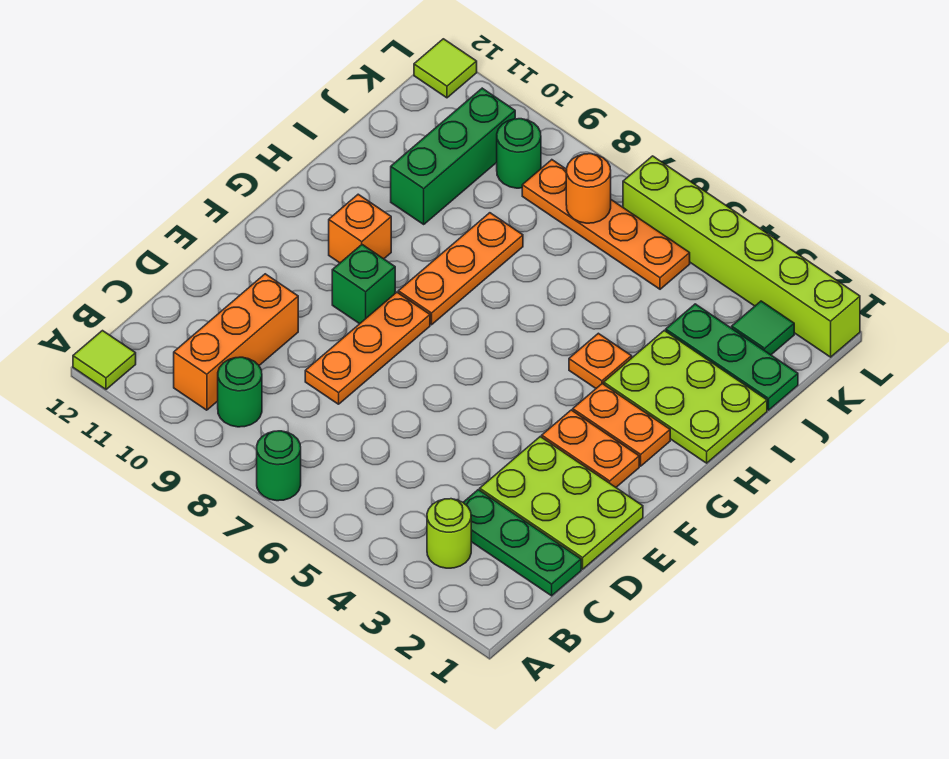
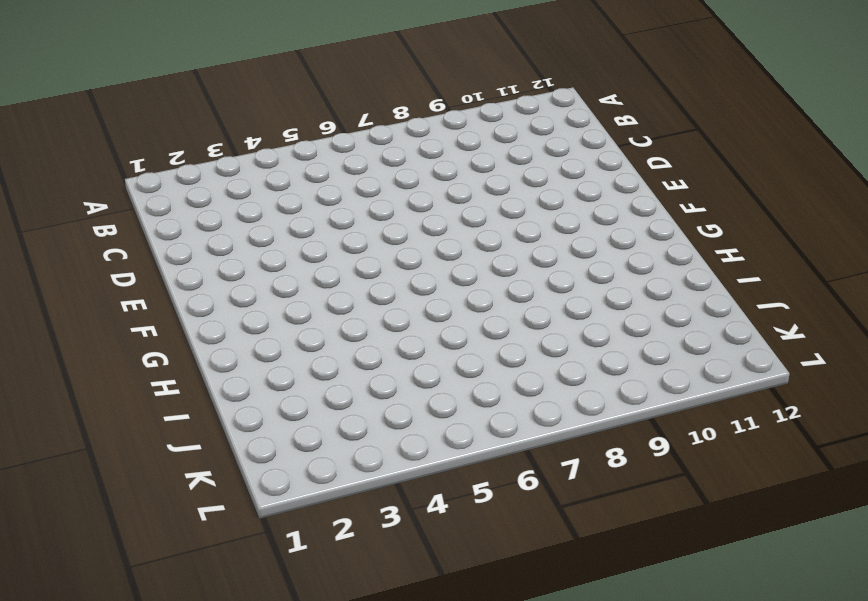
none -> green round brick A7 level 1
none -> lime tile A12 level 1
none -> lime round brick B3 level 1

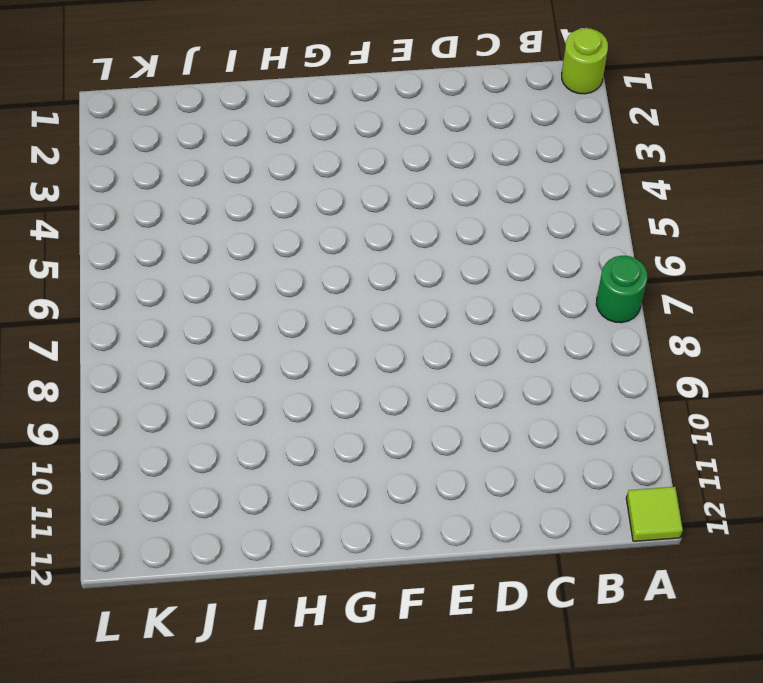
lime round brick A1 level 1 -> lime round brick B3 level 1
none -> green round brick B9 level 1
none -> orange brick B10:D10 level 1
none -> green plate C1:C3 level 1

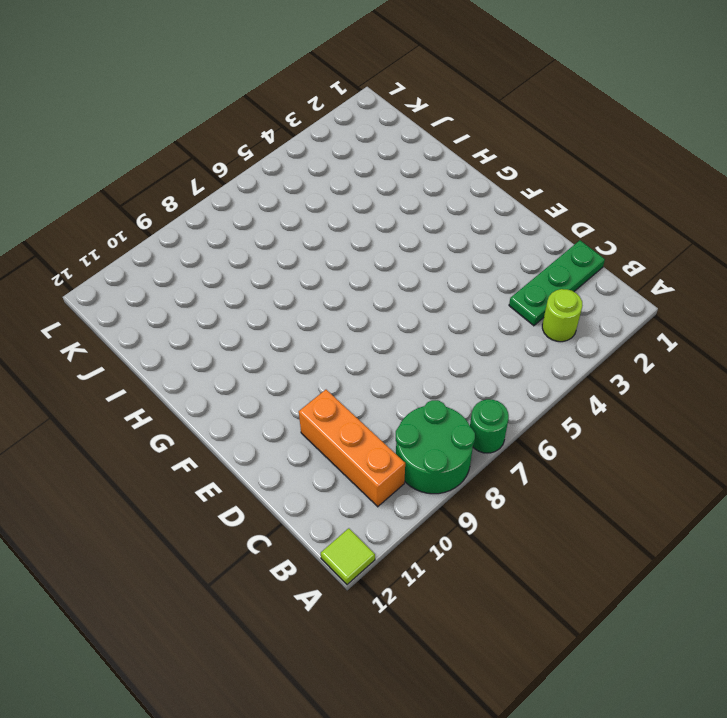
green round brick A8:B9 level 1 -> green round brick B9 level 1
none -> lime plate D1:E3 level 1
none -> orange plate D8:F8 level 1
none -> orange plate F2:F3 level 1

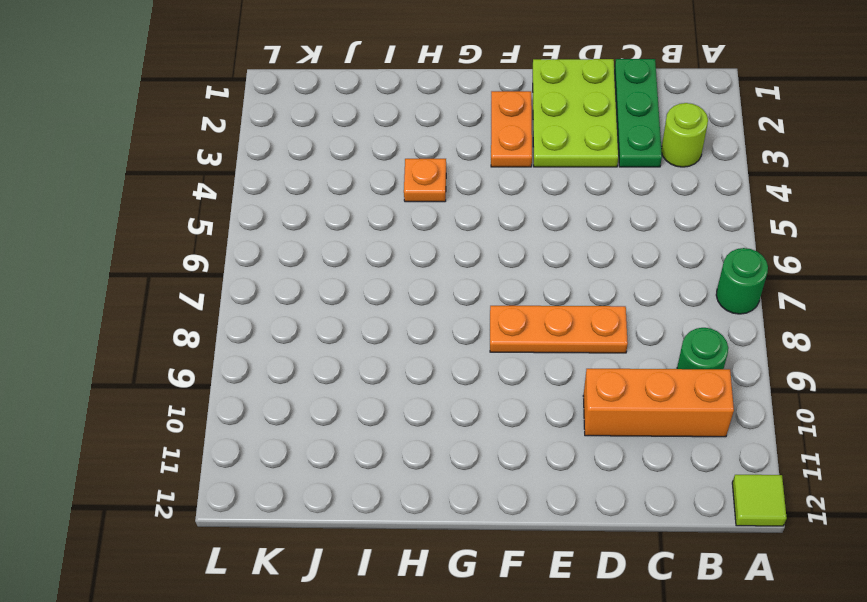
none -> green brick F9 level 1
none -> orange plate G2:G3 level 1
none -> orange plate G8:I8 level 1

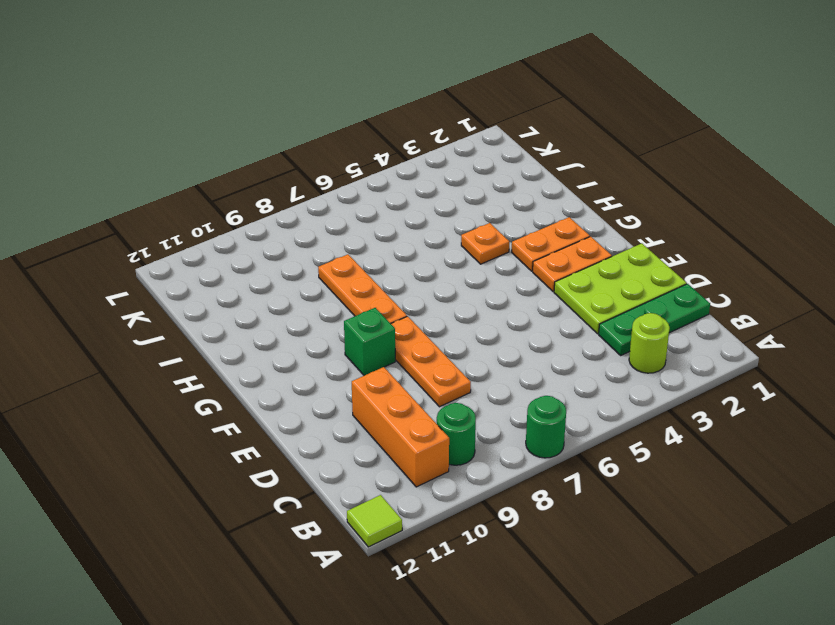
none -> orange brick G10 level 1
none -> lime plate H1:I3 level 1
none -> green brick I10:K10 level 1

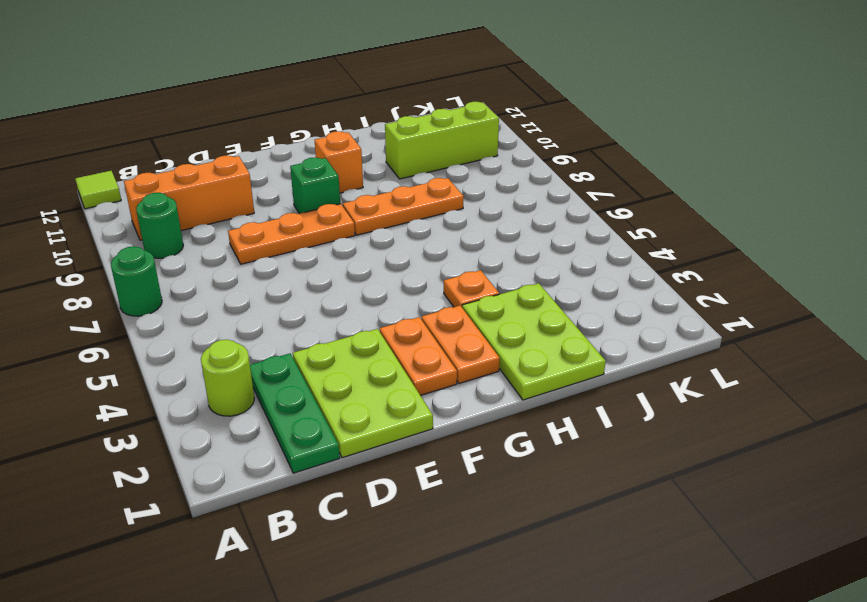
lime brick I10:K10 level 1 -> green brick I10:K10 level 1
none -> green plate J1:J3 level 1
none -> green tile K2 level 1
none -> orange plate K5:K8 level 1

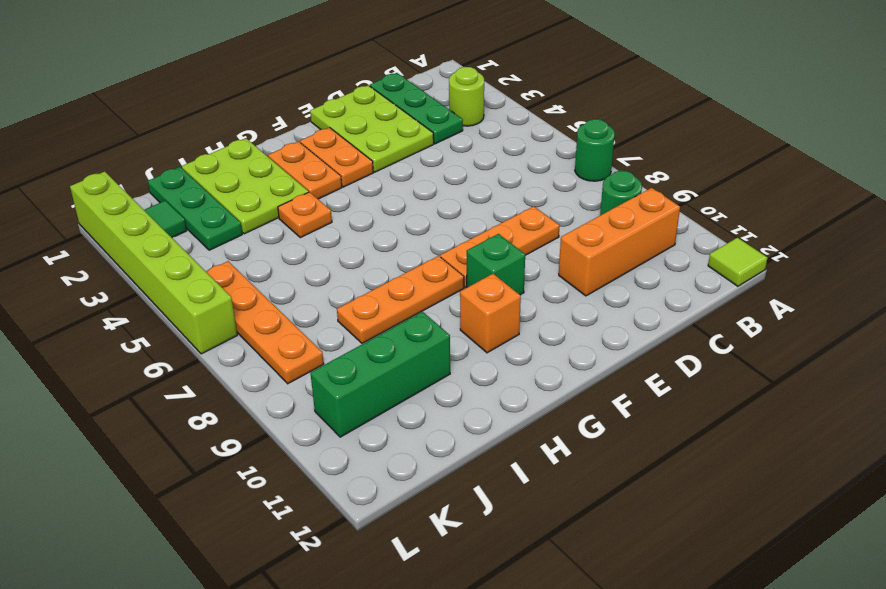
none -> green round brick K9 level 1
none -> lime tile L12 level 1
none -> orange round brick K7 level 2

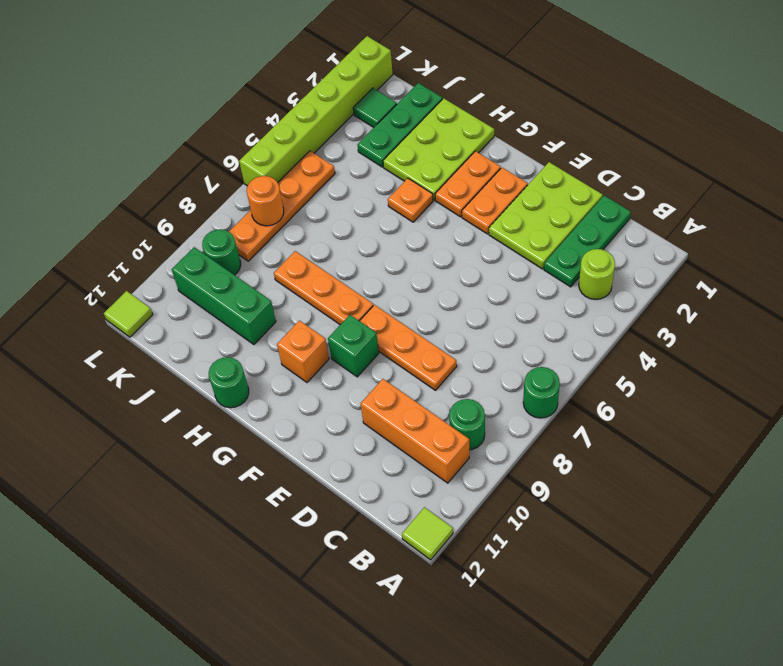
green round brick H12 level 1 -> none

